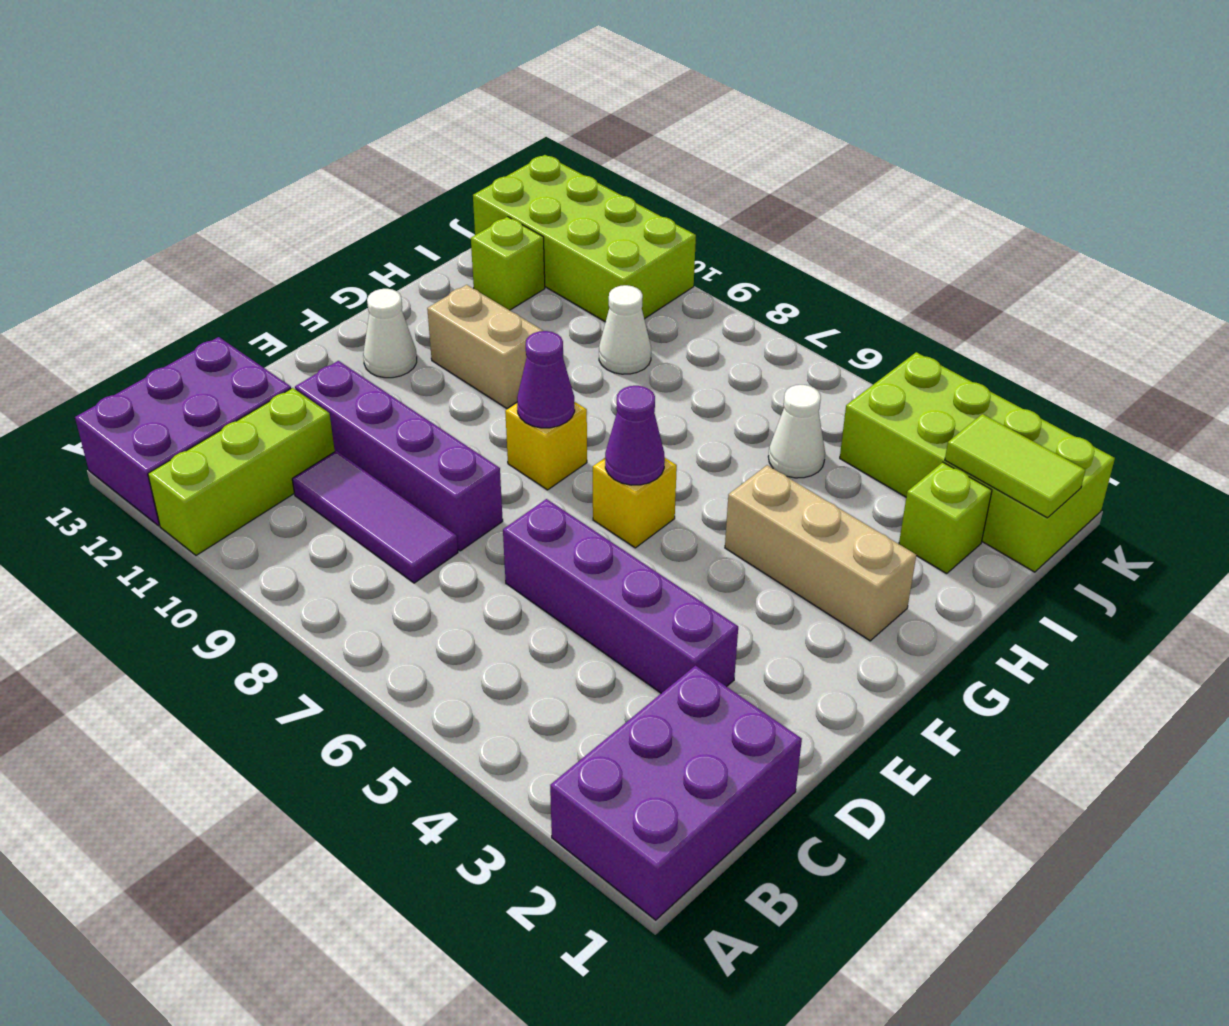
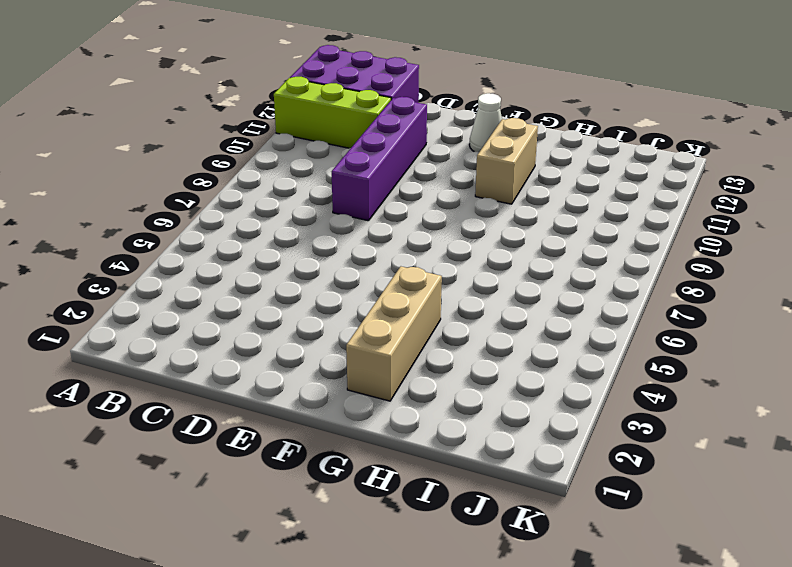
none -> purple brick A1:C2 level 1
none -> purple tile C8:C10 level 1
none -> purple brick D3:D6 level 1

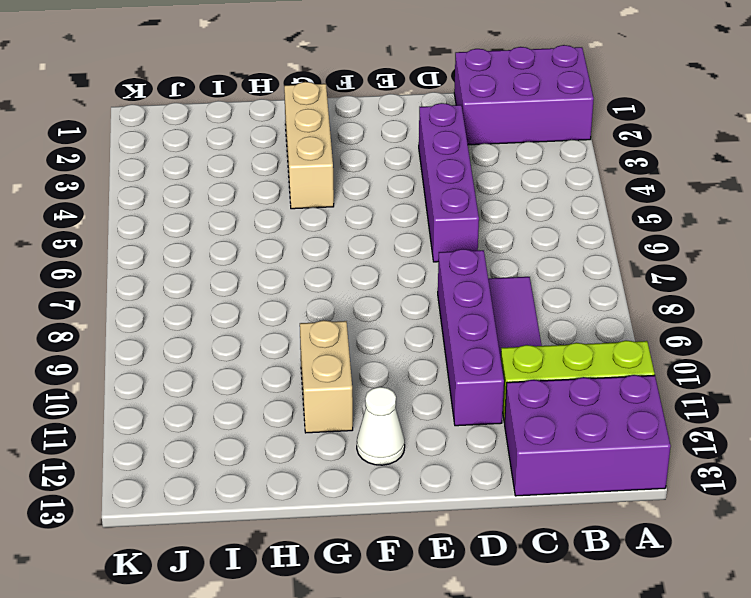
none -> yellow brick F6 level 1
none -> yellow brick F8 level 1
none -> lime brick I2 level 1

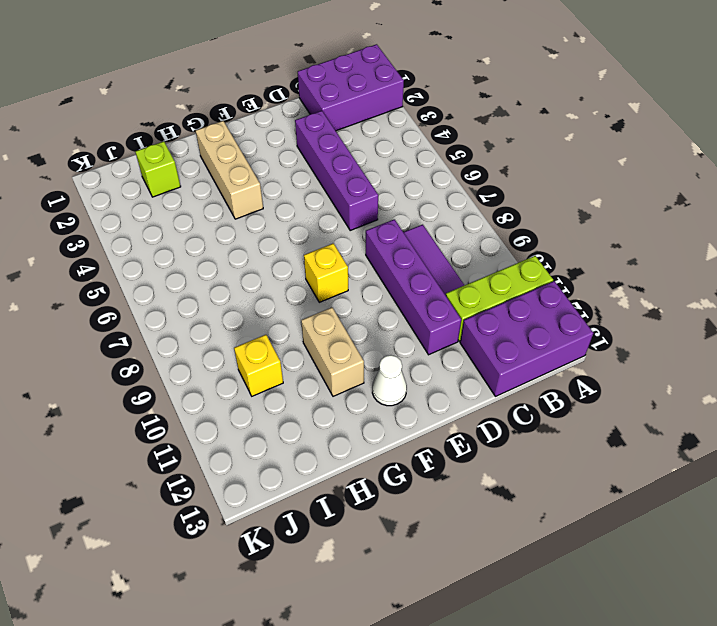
yellow brick I10 level 1 -> yellow brick F6 level 1
none -> white cone I5 level 1
none -> white cone I9 level 1
none -> lime brick I12 level 1

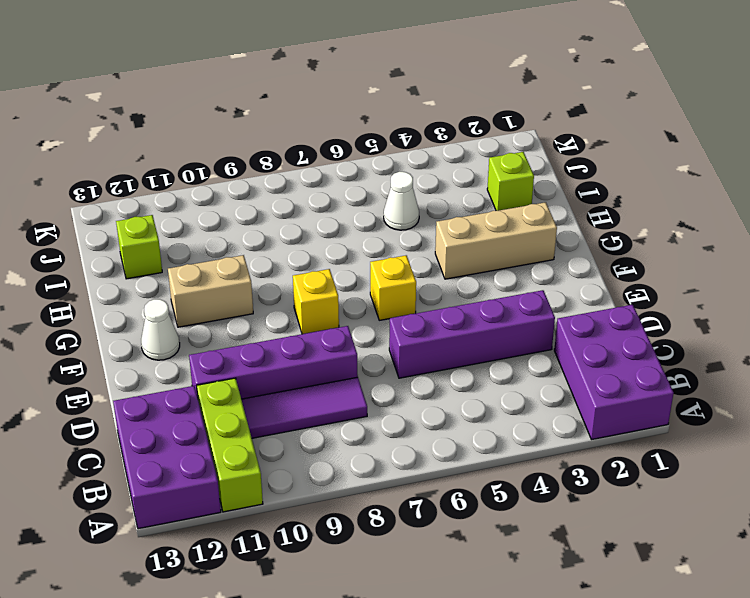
none -> white cone I9 level 1
none -> lime brick J1:K4 level 1
none -> lime brick J10:K13 level 1

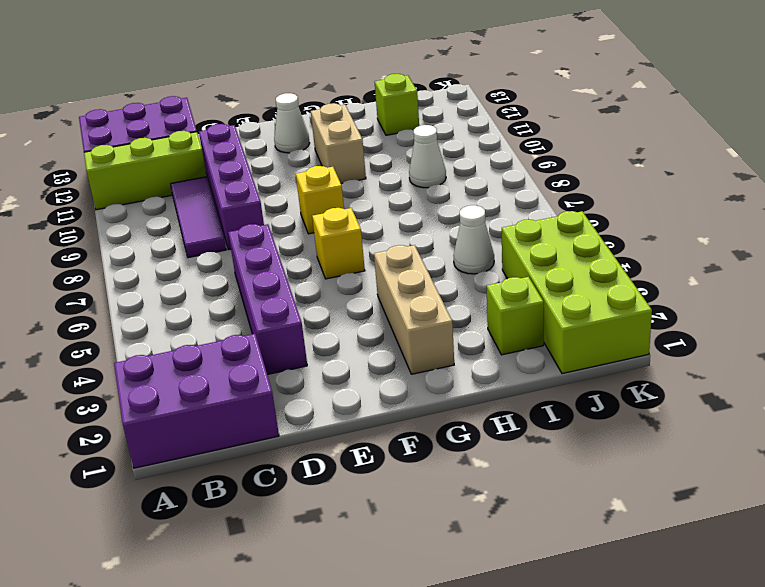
none -> lime brick J10:K13 level 1
none -> purple cone F6 level 2
none -> purple cone F8 level 2

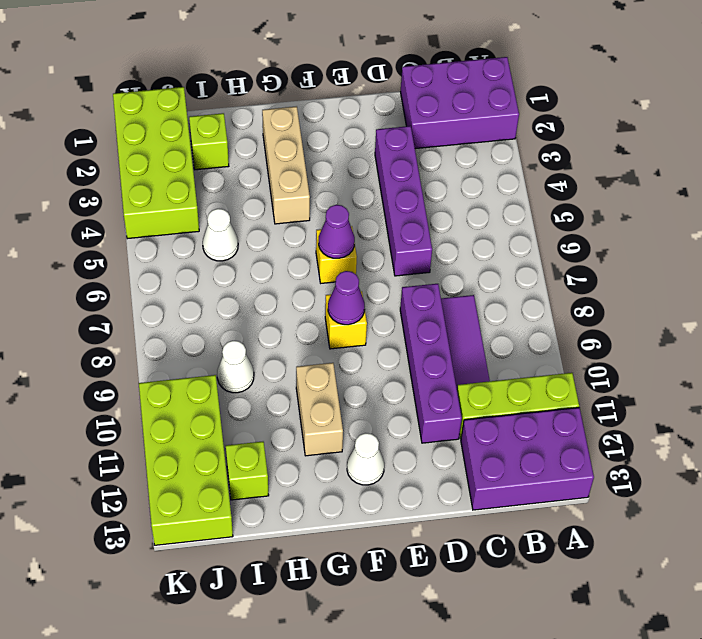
none -> lime tile J1:J2 level 2

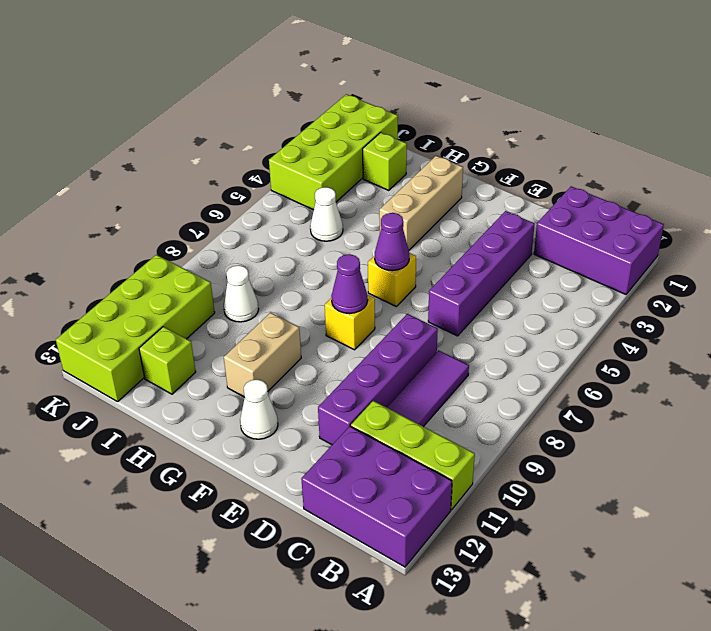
none -> lime tile J1:J2 level 2

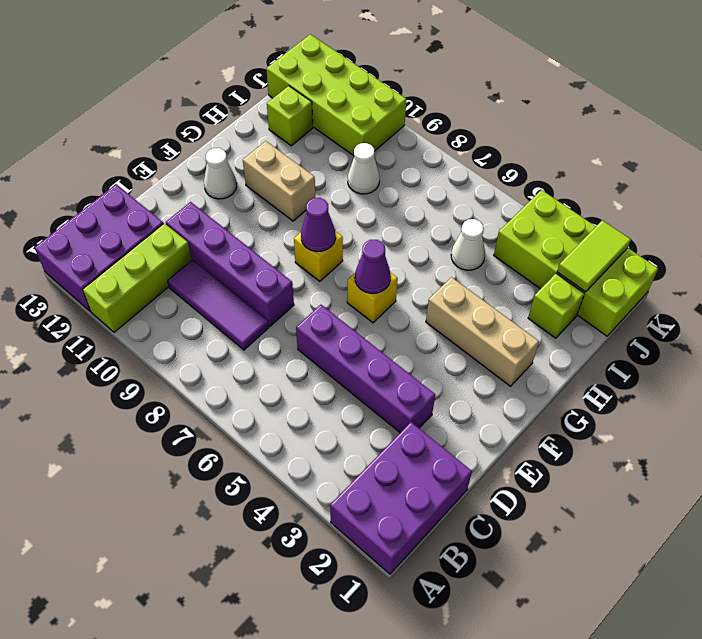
lime tile J2:K2 level 2 -> lime tile J1:J2 level 2

